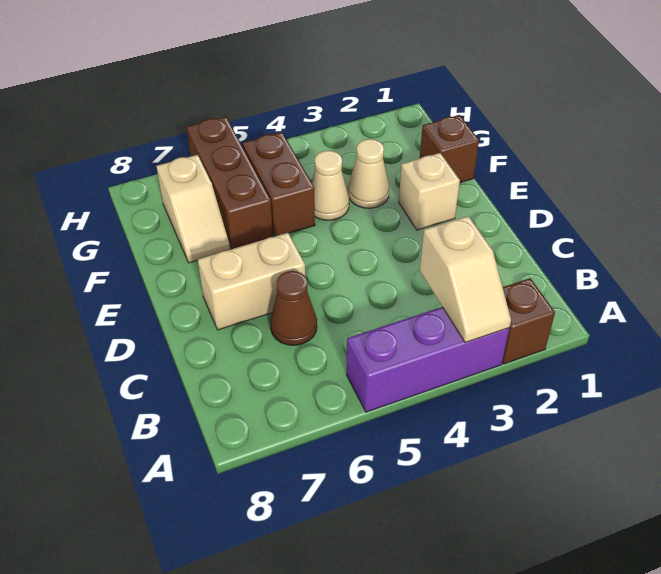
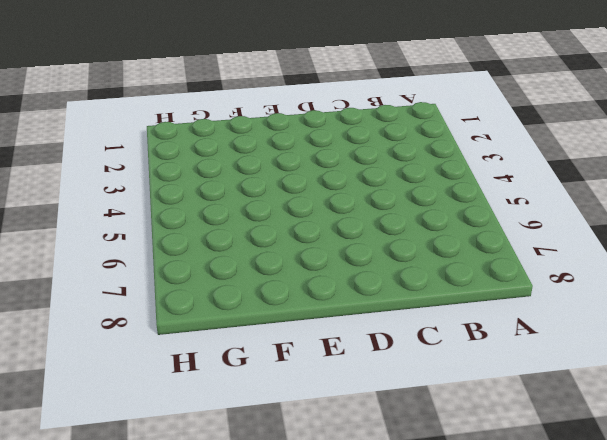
none -> brown brick A2 level 1
none -> purple brick A3:A5 level 1
none -> brown cone C6 level 1

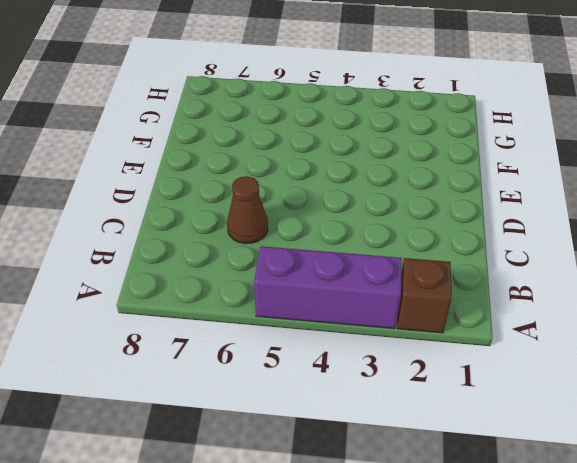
none -> tan brick D6:D7 level 1
none -> tan brick E2 level 1
none -> brown brick F1 level 1

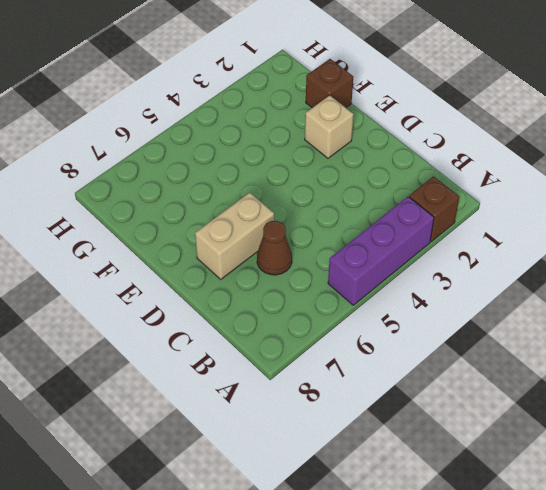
none -> tan cone F3 level 1
none -> tan cone F4 level 1
none -> brown brick F5:G5 level 1

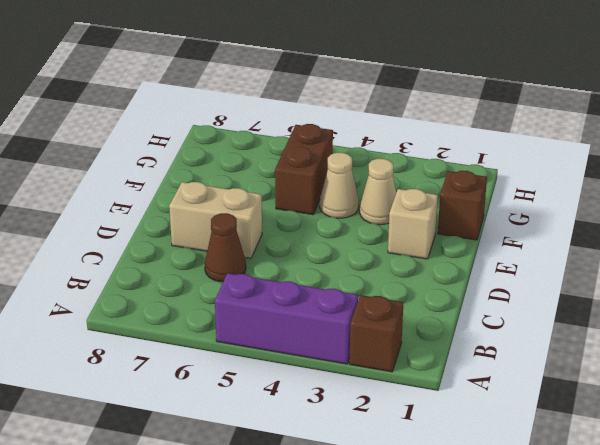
none -> brown brick F6:H6 level 1
none -> tan slope F7:G7 level 1 top G
none -> tan slope A3:B3 level 2 top B

